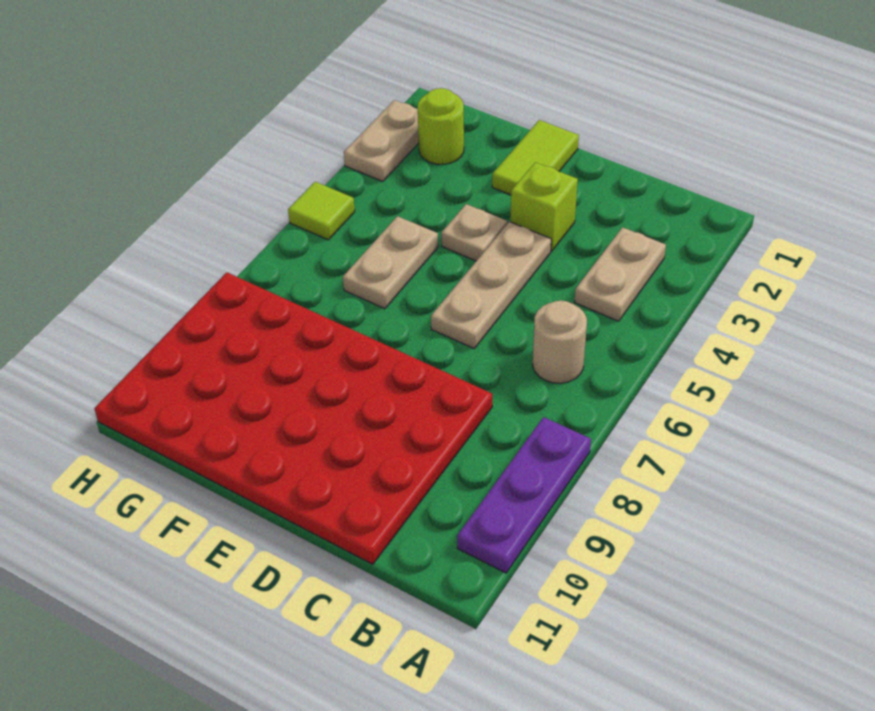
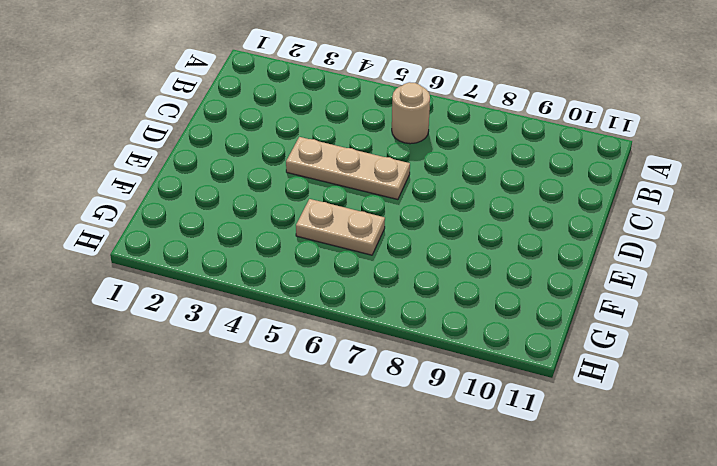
none -> purple plate A8:A10 level 1
none -> tan plate B3:B4 level 1
none -> red plate C8:H11 level 1

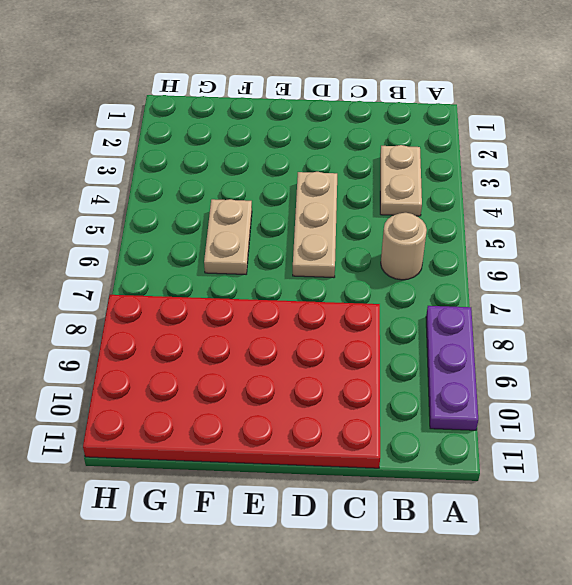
none -> lime brick D3 level 1
none -> lime tile E1:E2 level 1
none -> tan plate E4 level 1

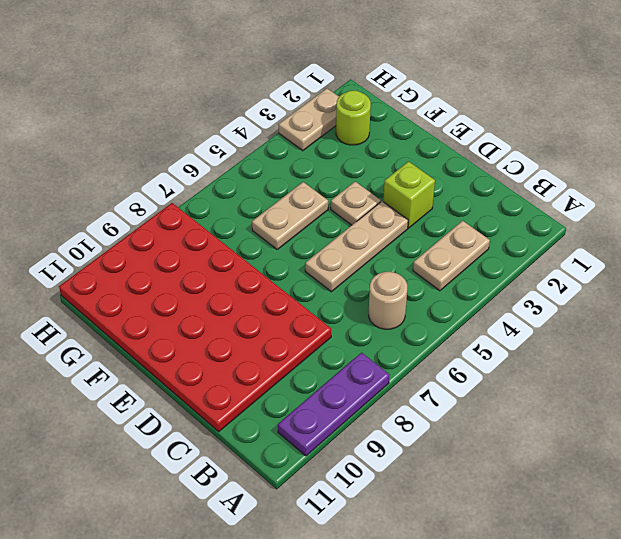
none -> lime tile E1:E2 level 1
none -> lime tile H5 level 1

